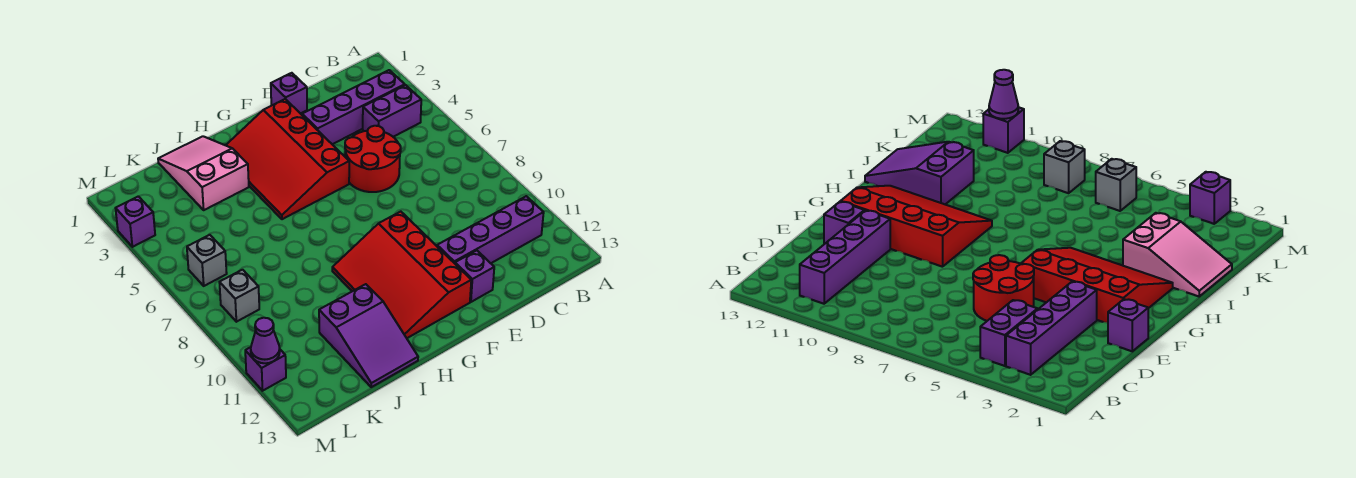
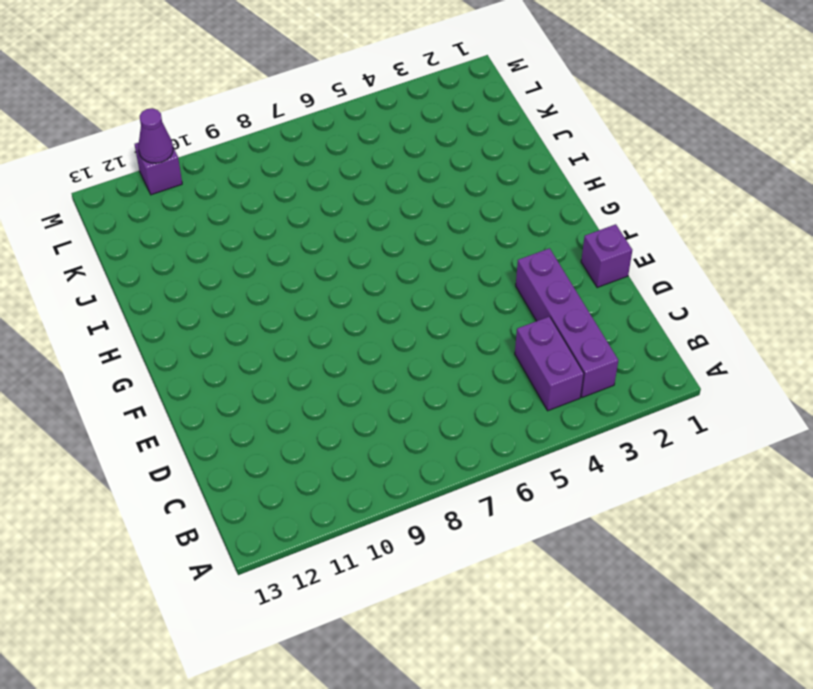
none -> purple brick B11:E11 level 1
none -> red round brick D5:E6 level 1
none -> purple brick E12 level 1

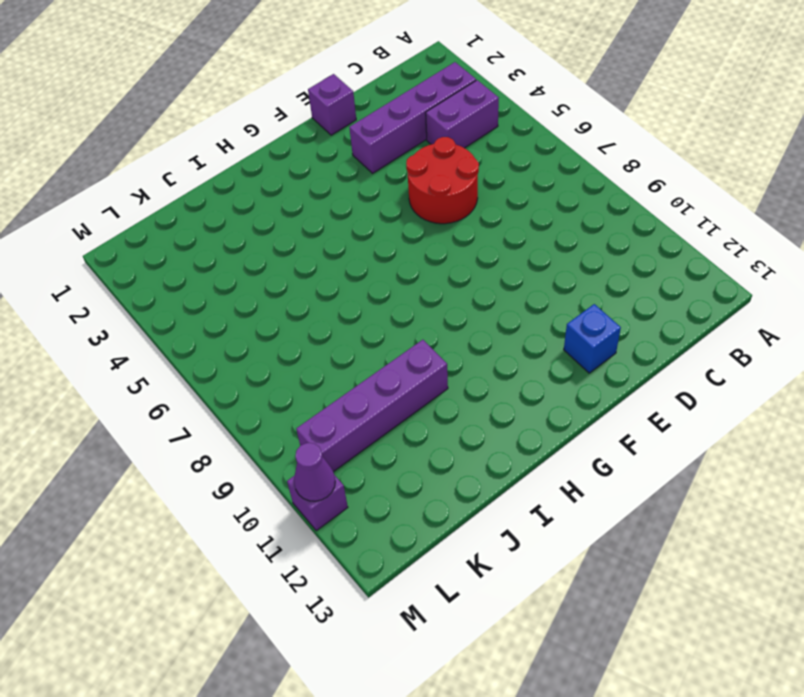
blue brick E12 level 1 -> purple brick E12 level 1
purple brick I10:L10 level 1 -> purple brick B11:E11 level 1
none -> red slope F2:H5 level 1 top F
none -> red slope F9:H12 level 1 top F
none -> pink slope I1:J3 level 1 top 3

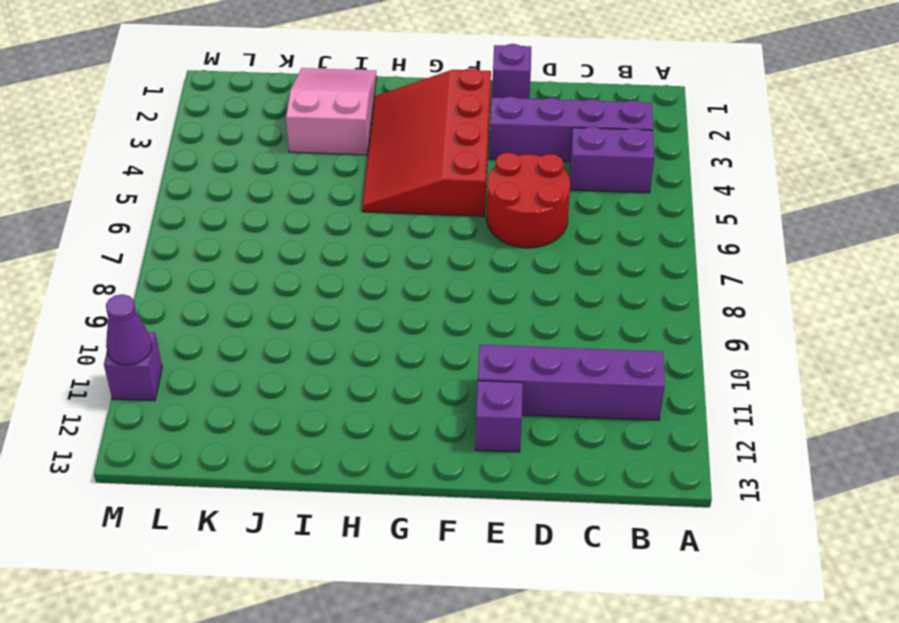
none -> red slope F9:H12 level 1 top F
none -> purple slope I11:J13 level 1 top 11
none -> grey brick L6 level 1

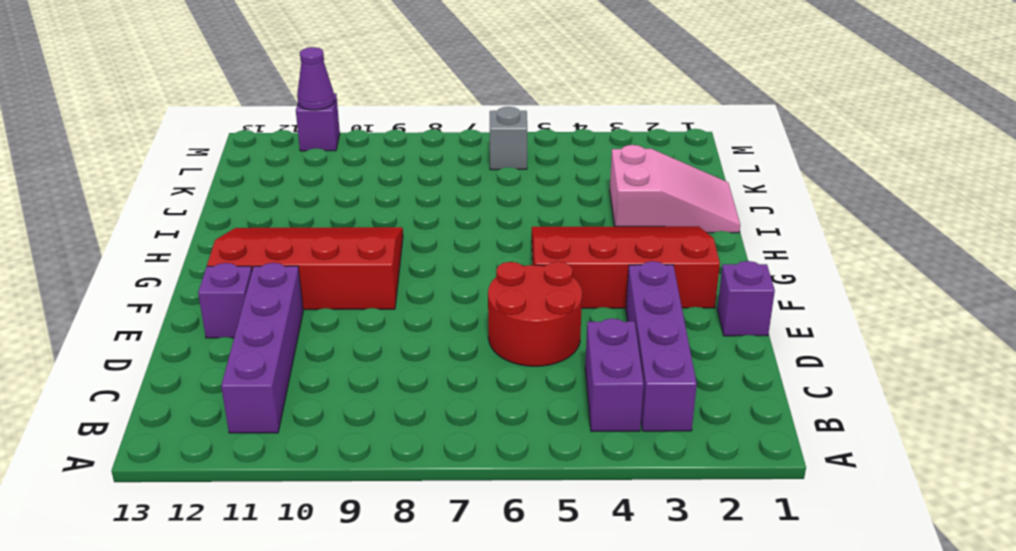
none -> purple slope I11:J13 level 1 top 11
none -> grey brick L8 level 1
none -> purple brick M3 level 1

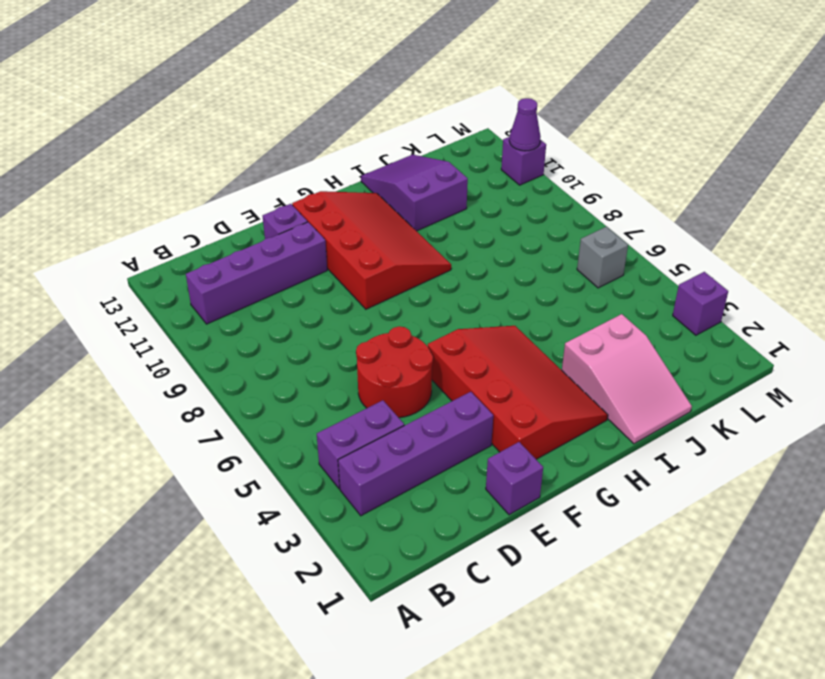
none -> grey brick L8 level 1

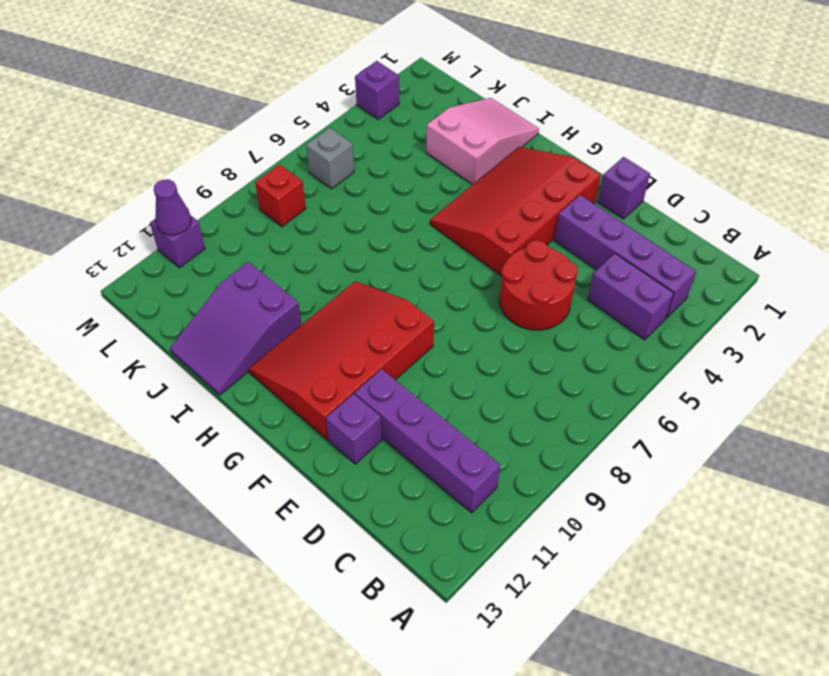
red brick L8 level 1 -> grey brick L8 level 1

